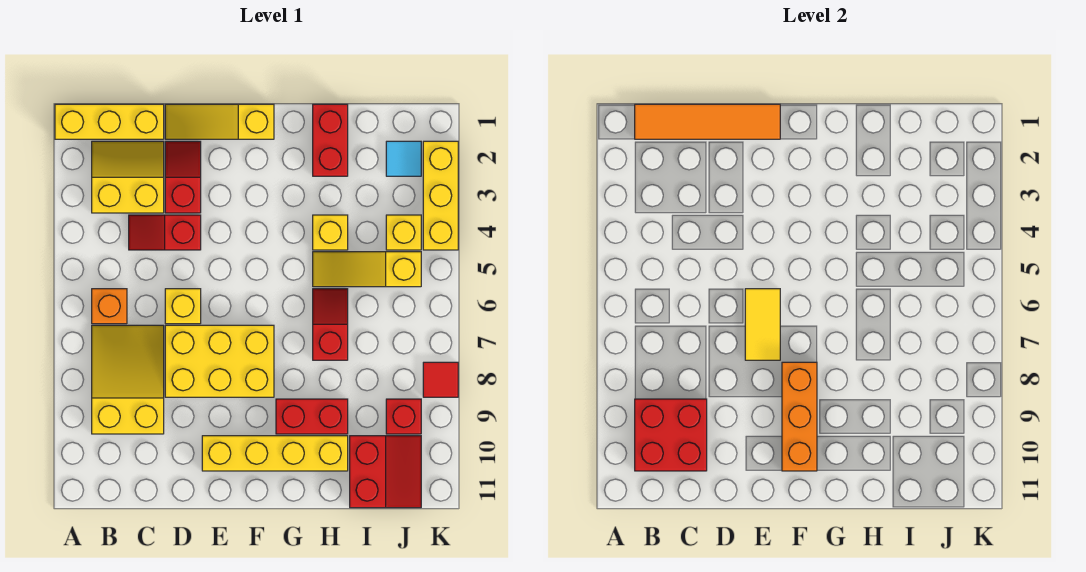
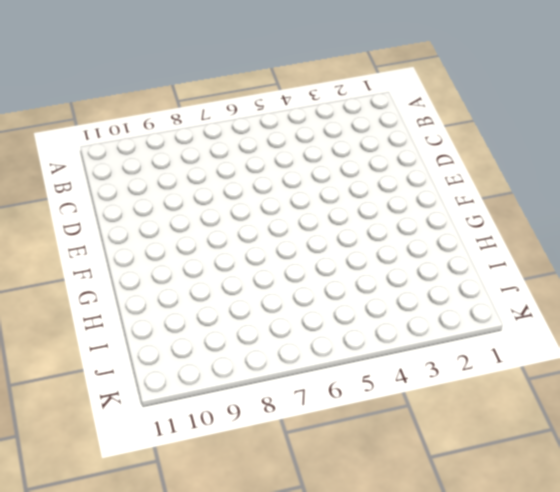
none -> yellow brick A1:C1 level 1
none -> yellow slope B2:C3 level 1 top 3
none -> orange brick B6 level 1

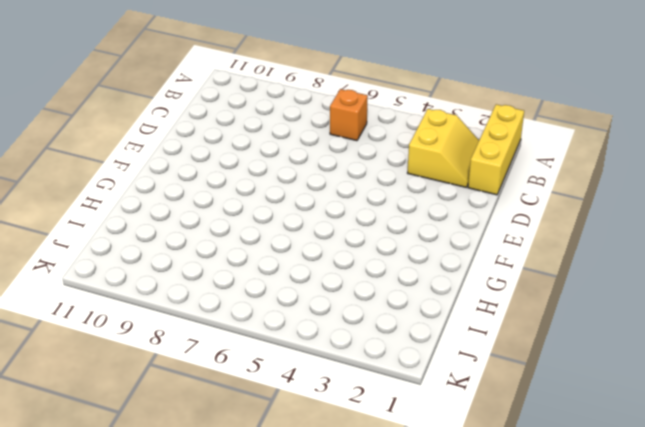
none -> yellow slope B7:C9 level 1 top 9
none -> red slope C4:D4 level 1 top D
none -> yellow slope D1:F1 level 1 top F

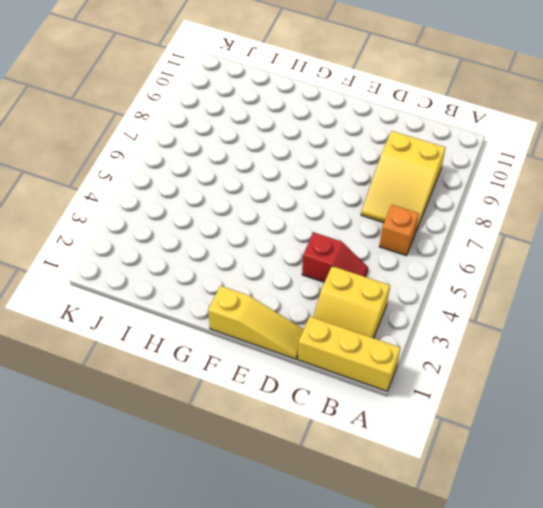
none -> red slope D2:D3 level 1 top 3
none -> yellow brick D6 level 1
none -> yellow brick D7:F8 level 1

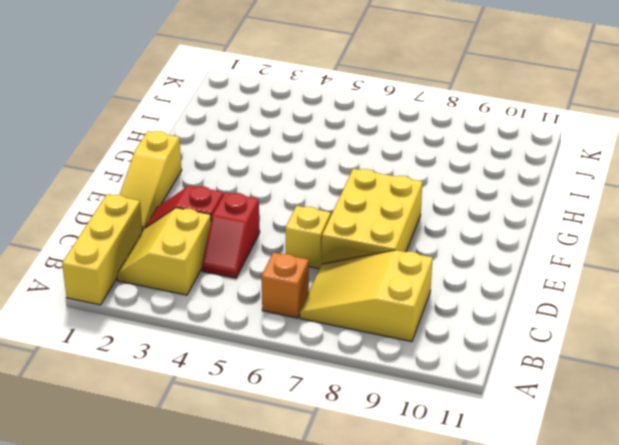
none -> yellow brick E10:H10 level 1
none -> red brick G9:H9 level 1
none -> red brick H1:H2 level 1

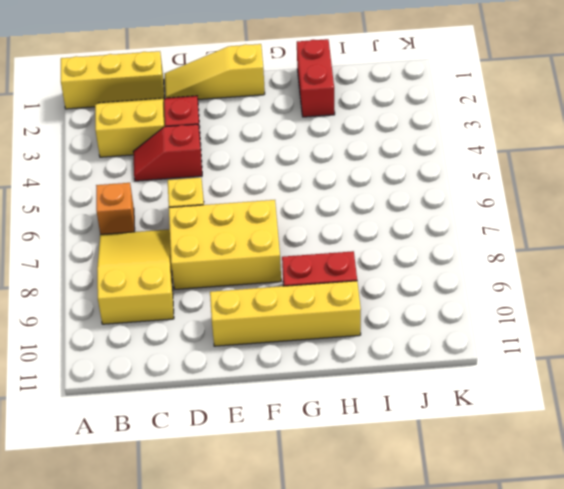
none -> yellow brick H4 level 1
none -> yellow slope H5:J5 level 1 top J
none -> red slope H6:H7 level 1 top 7

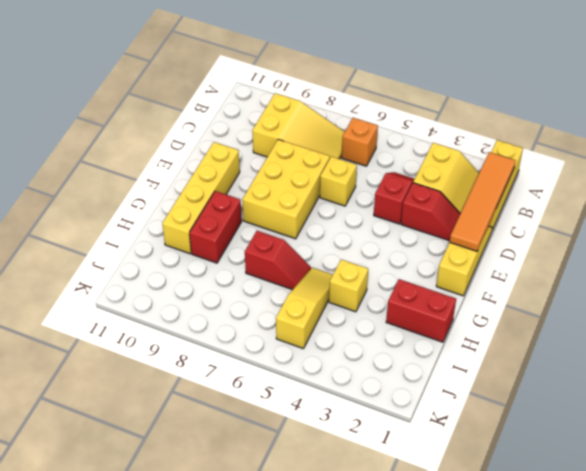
none -> red slope I10:J11 level 1 top I
none -> cyan tile J2 level 1
none -> yellow brick J4 level 1

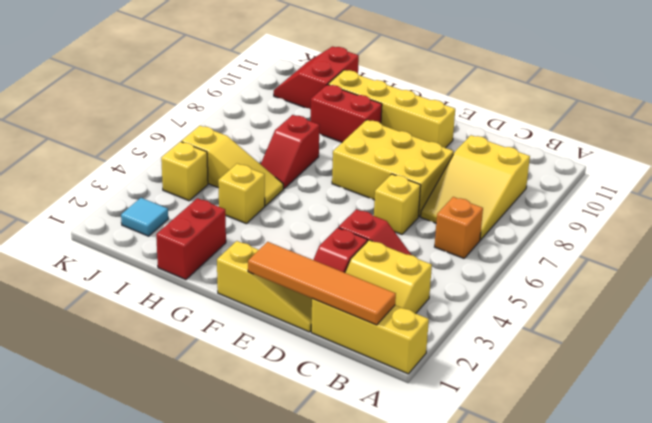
none -> red brick J9 level 1
none -> yellow brick K2:K4 level 1
none -> red tile K8 level 1

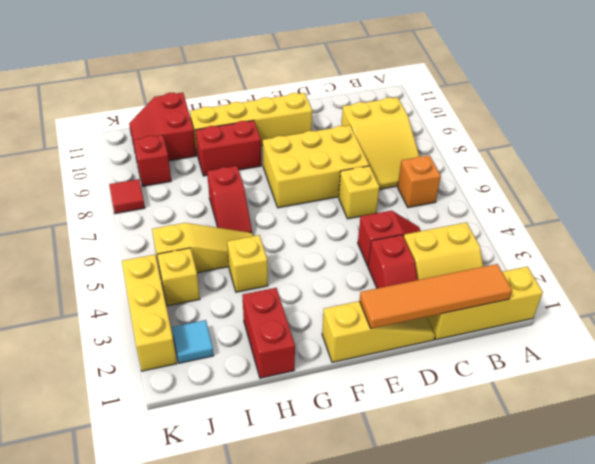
none -> red brick B9:C10 level 2
none -> yellow tile E6:E7 level 2
none -> orange brick F8:F10 level 2

